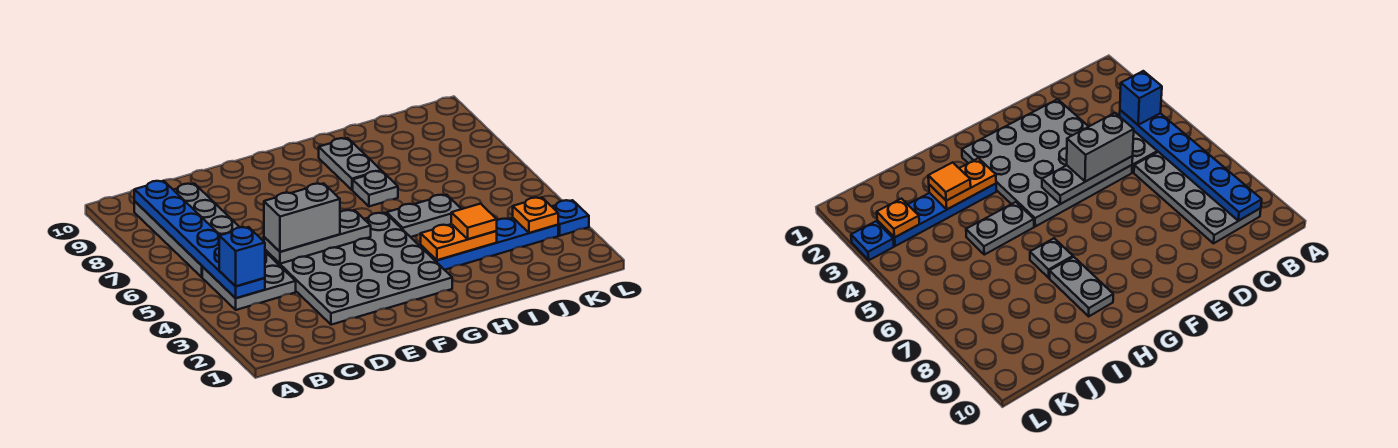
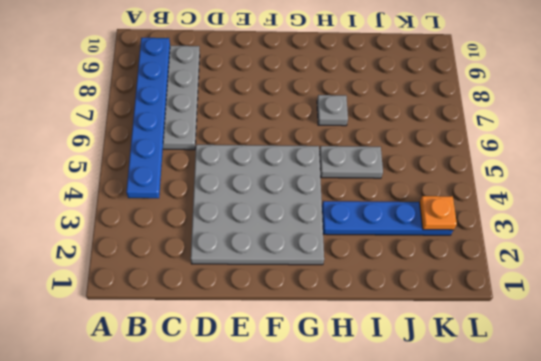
none -> grey plate B4:C5 level 1
none -> grey plate H8:H9 level 1
none -> blue plate L3 level 1

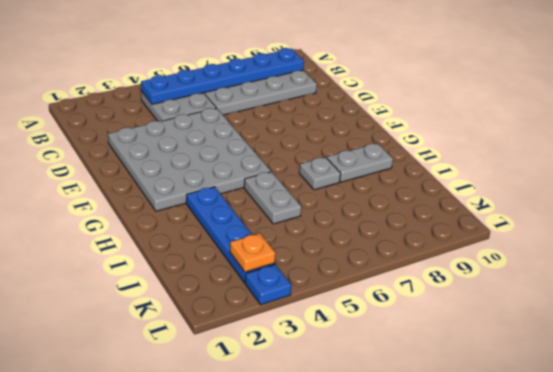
none -> grey plate D5:F5 level 2
none -> orange plate H3:I3 level 2
none -> blue brick B4 level 3

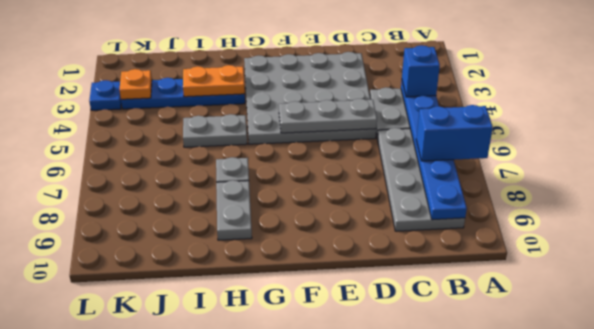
blue brick A7:B7 level 3 -> none
none -> grey brick D5:E5 level 3
none -> orange tile I3 level 3

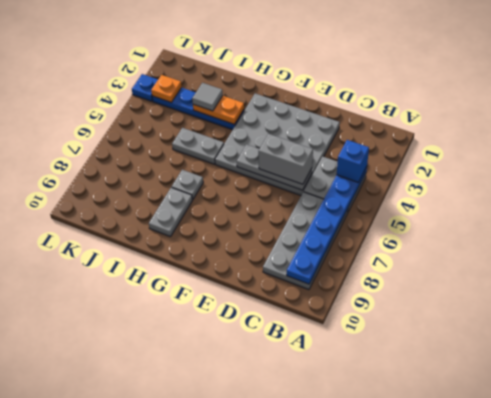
grey tile I3 level 3 -> orange tile I3 level 3

